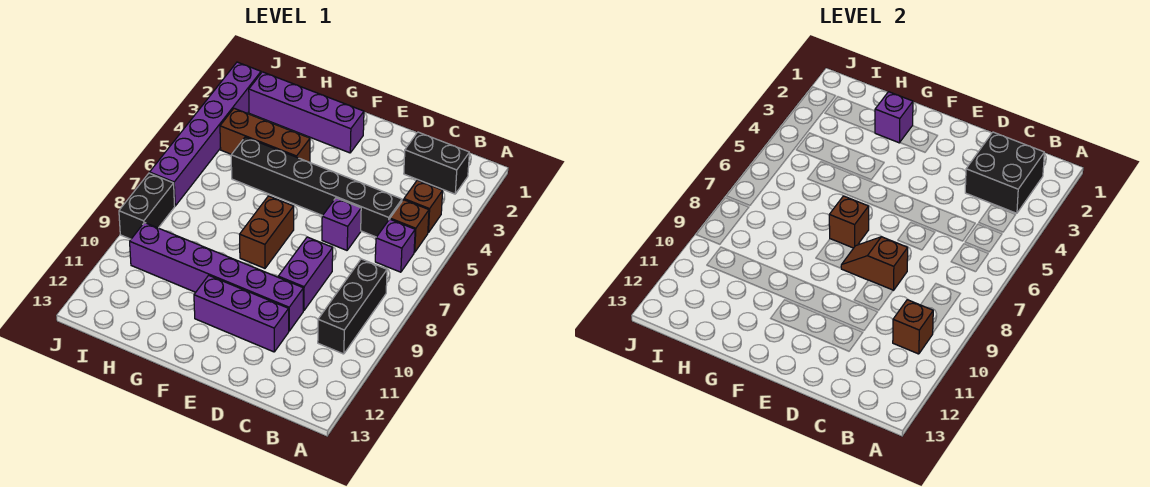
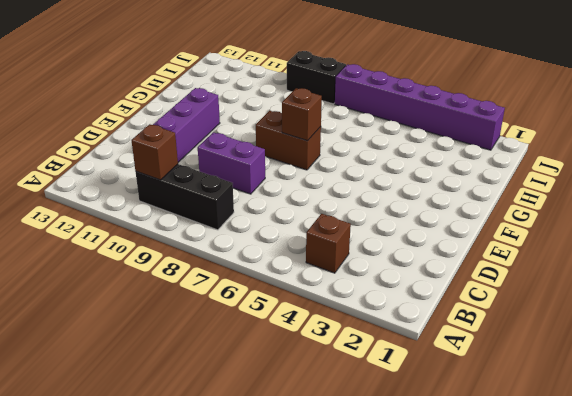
none -> black brick B2:C2 level 1
none -> brown brick B5 level 1
none -> purple brick B6 level 1

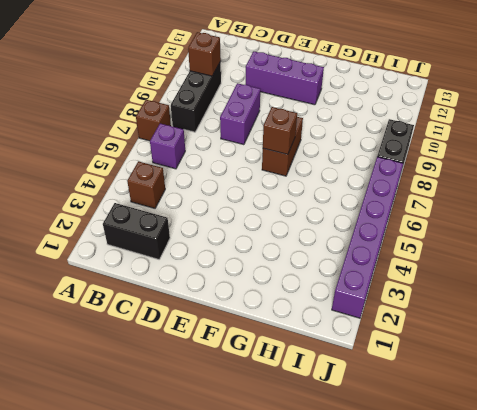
brown brick A7 level 1 -> brown brick B5 level 1
none -> black brick C5:H5 level 1
none -> purple brick D6 level 1
none -> purple brick D10:I10 level 1

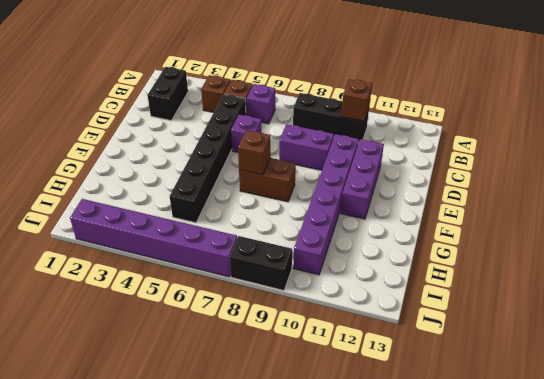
none -> purple brick F2:I2 level 1
none -> brown brick G4:I4 level 1
none -> black brick B2:C3 level 2

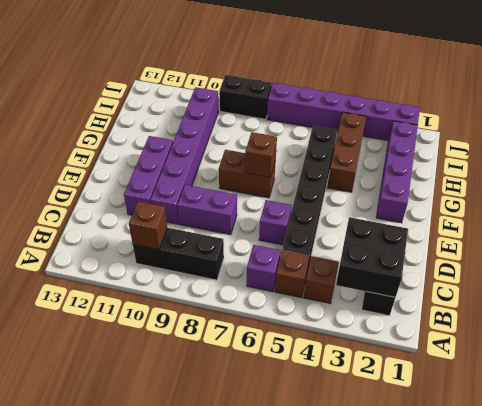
none -> brown slope D8:E8 level 2 top D
none -> purple brick G2 level 2

